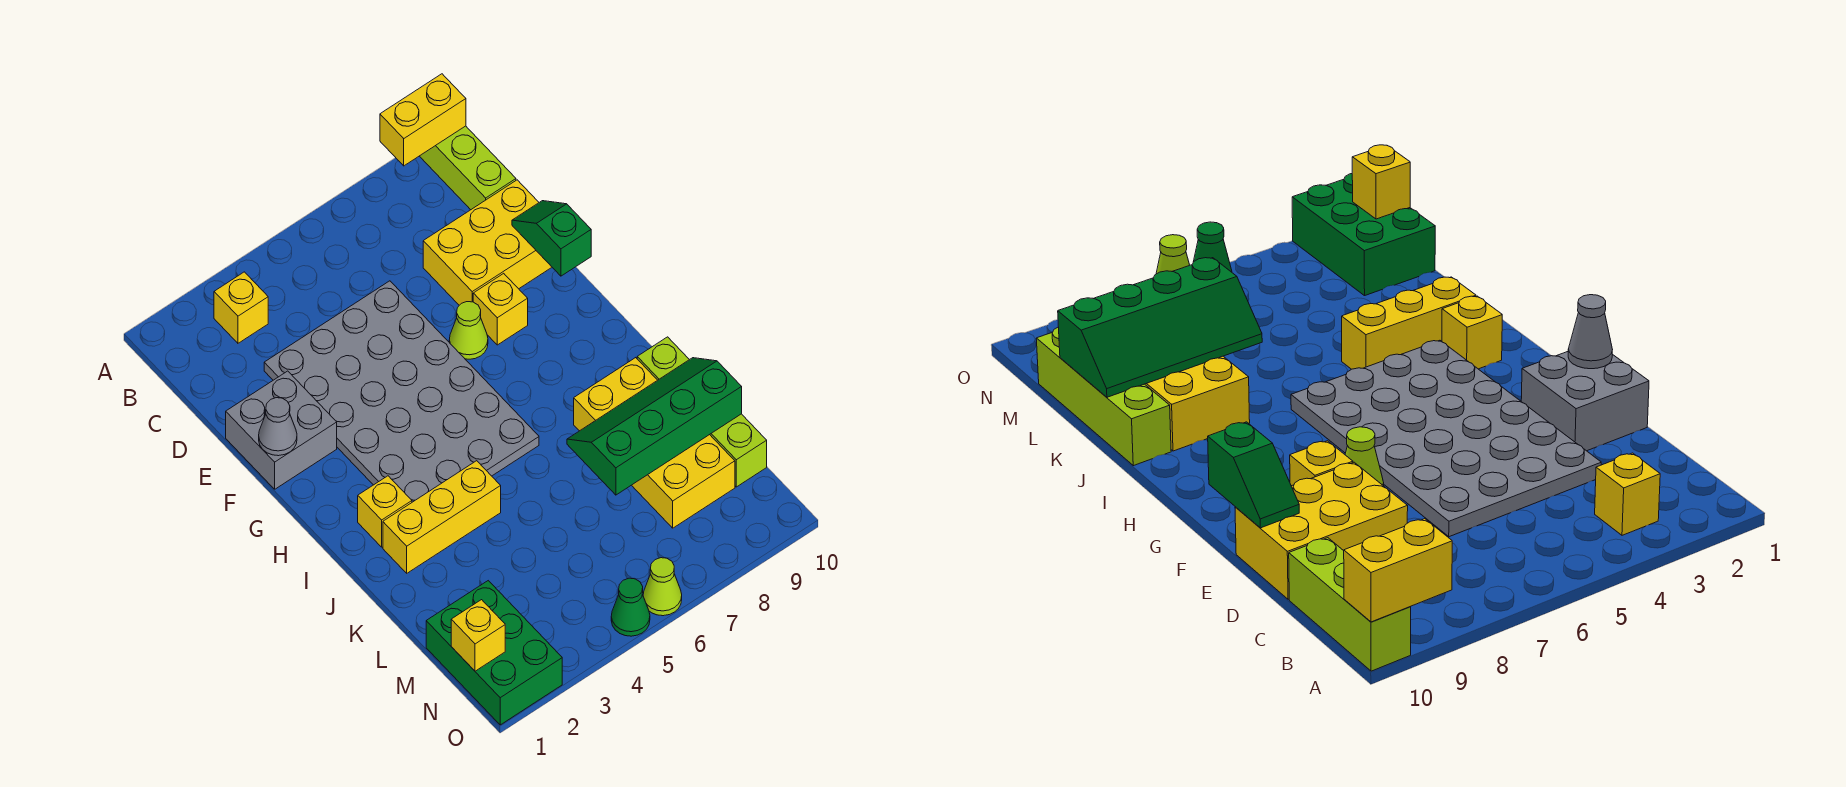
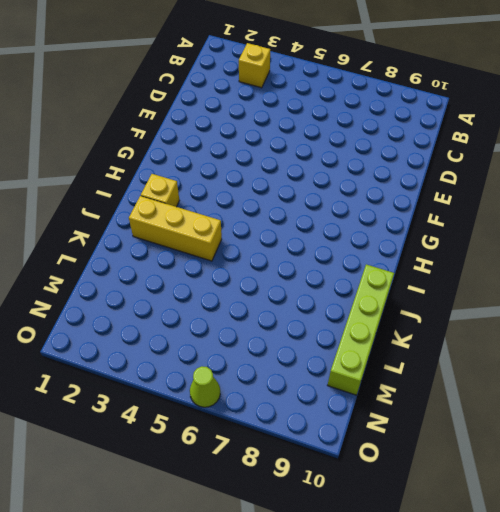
none -> lime brick A10:C10 level 1
none -> grey plate D3:I6 level 1
none -> yellow brick D8:E10 level 1

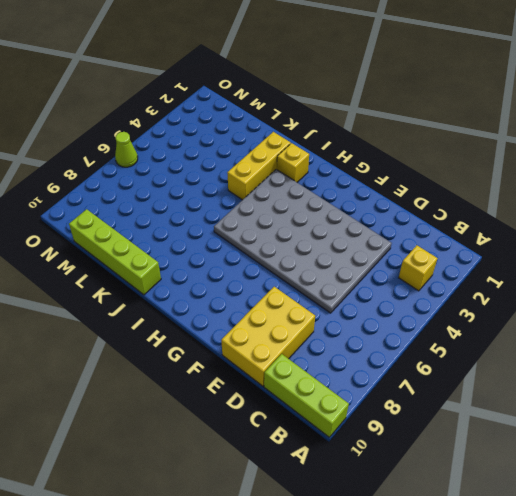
none -> grey brick E1:F2 level 1
none -> lime cone F7 level 1
none -> yellow brick F8 level 1

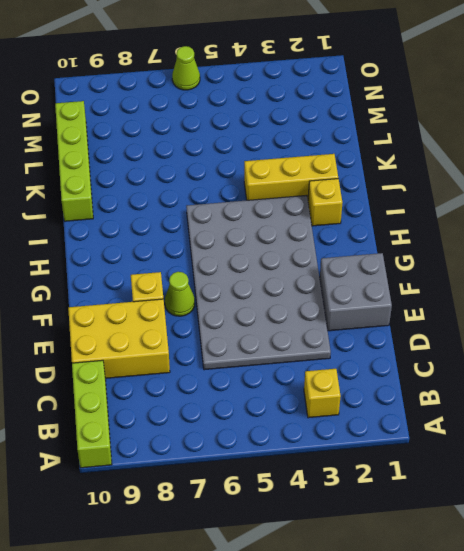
none -> yellow brick J8:M9 level 1
none -> green brick M1:O2 level 1
none -> green cone O5 level 1

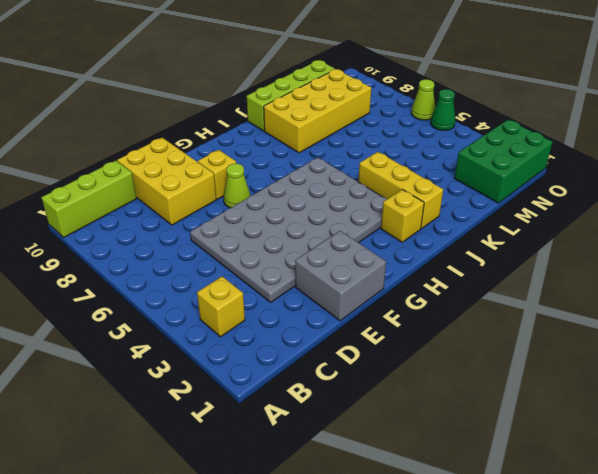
none -> yellow brick A9:A10 level 2
none -> green slope E10:F10 level 2 top F
none -> grey cone F1 level 2

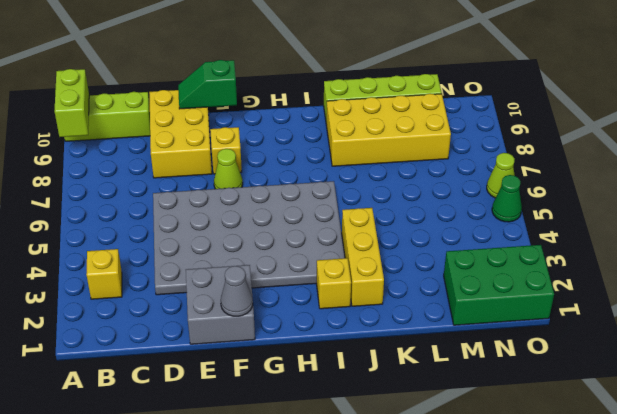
lime brick A9:A10 level 2 -> yellow brick A9:A10 level 2
none -> green slope K7:L10 level 2 top L
none -> yellow brick N1 level 2

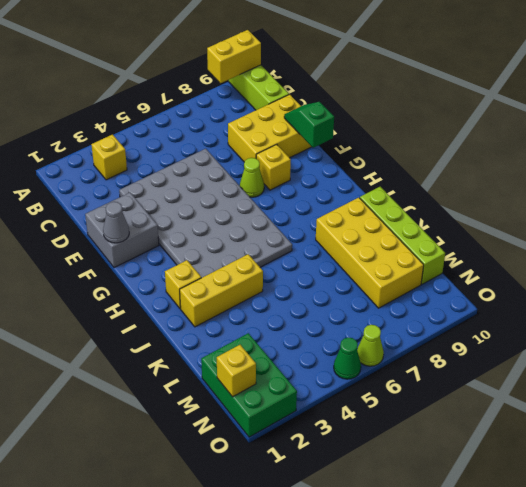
none -> green slope K7:L10 level 2 top L

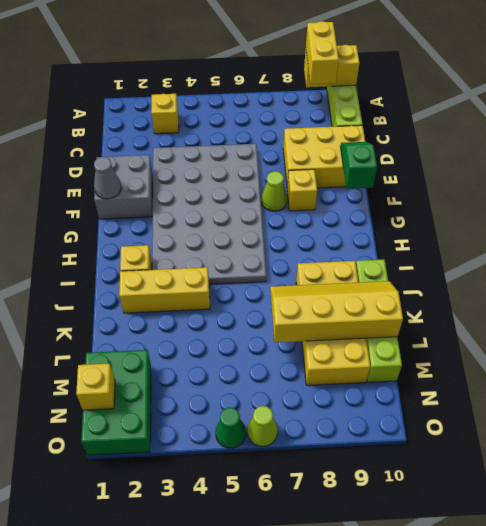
yellow brick A9:B9 level 3 -> none
yellow slope K7:L10 level 2 top L -> green slope K7:L10 level 2 top L

